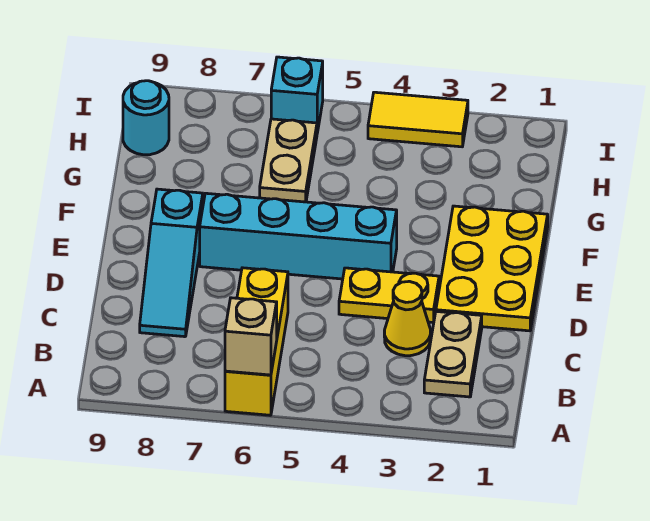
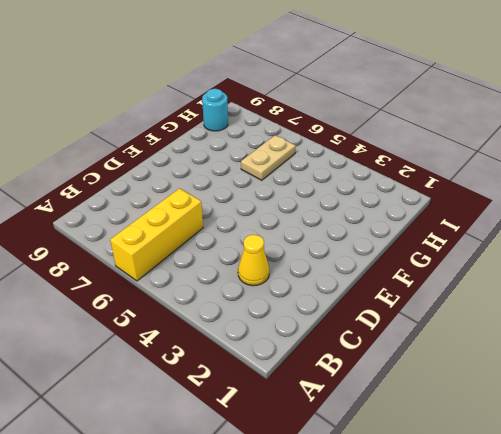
none -> tan plate B2:C2 level 1
none -> cyan slope C8:E8 level 1 top E
none -> yellow plate D1:F2 level 1

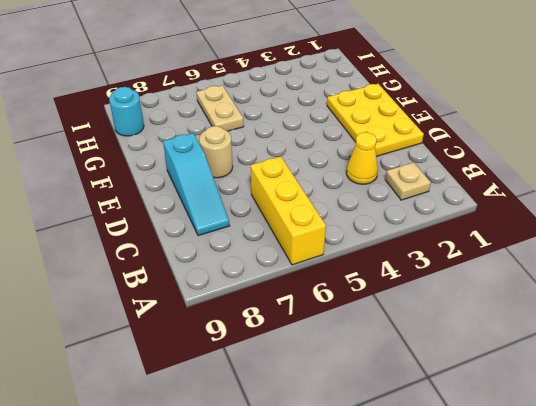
tan plate B2 level 1 -> tan plate B2:C2 level 1
tan round brick E7 level 1 -> cyan brick E4:E7 level 1
none -> yellow plate D3:D4 level 1
none -> yellow tile I3:I4 level 1
none -> cyan brick I6 level 1

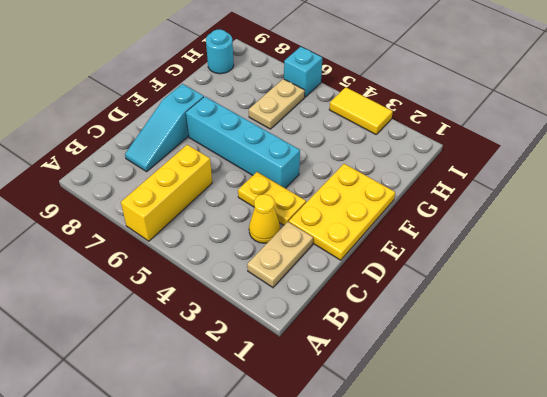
none -> tan brick A6 level 2

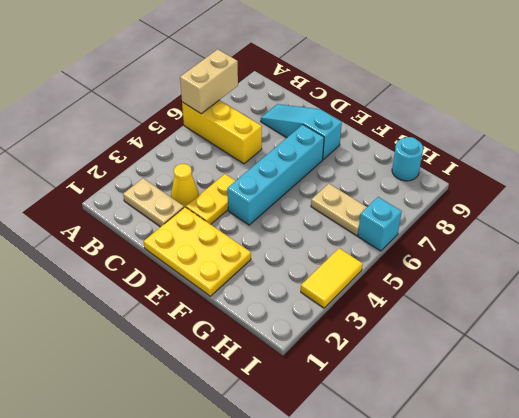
tan brick A6:A7 level 2 -> tan brick A6 level 2

